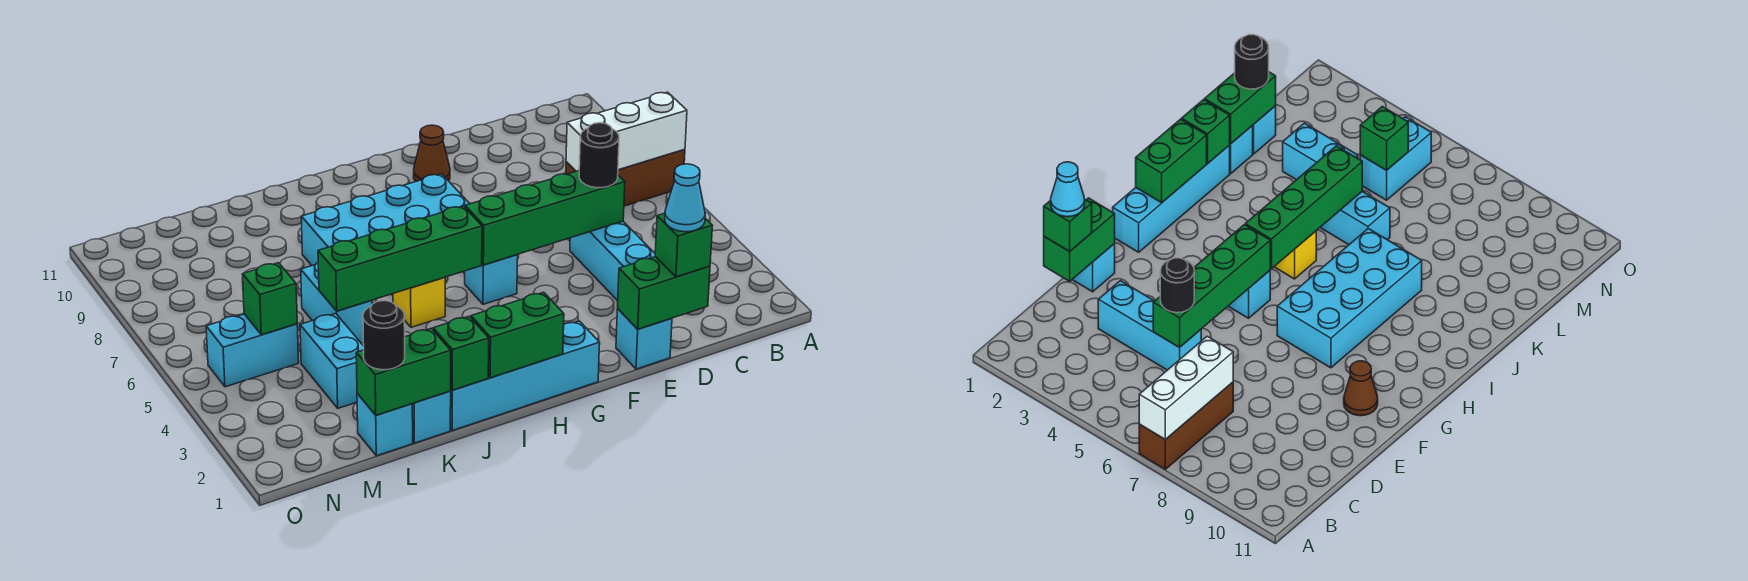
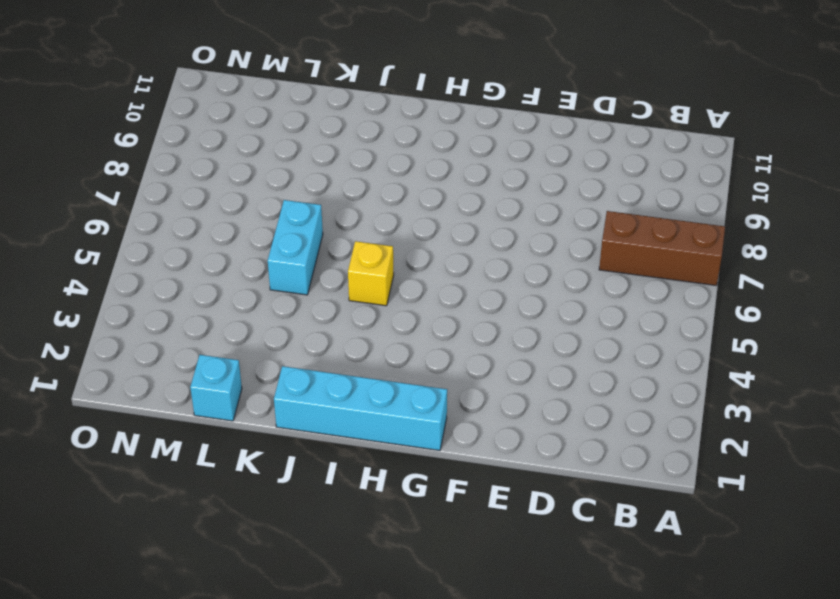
none -> cyan brick D3:D5 level 1
none -> cyan brick E1 level 1
none -> brown cone F10 level 1

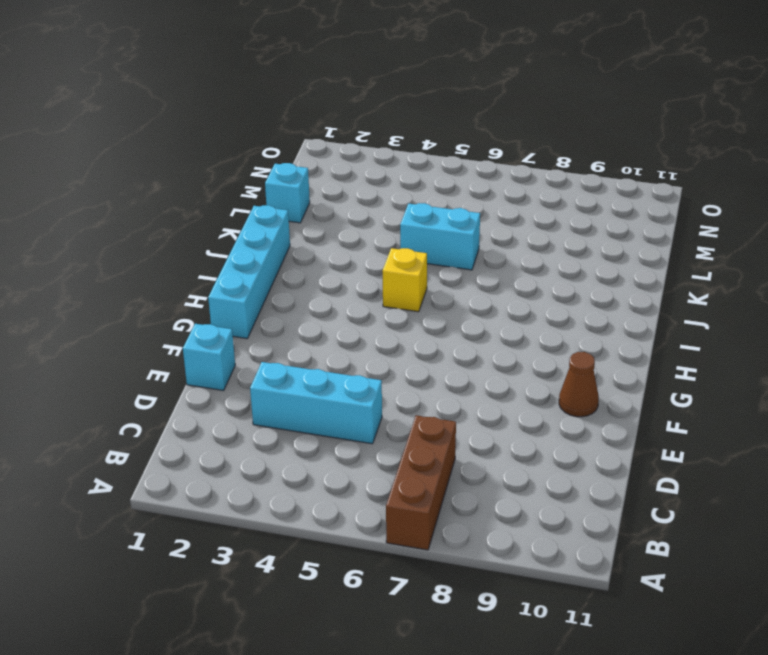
none -> cyan brick G5 level 1
none -> cyan brick G7:J8 level 1
none -> cyan brick K1 level 1

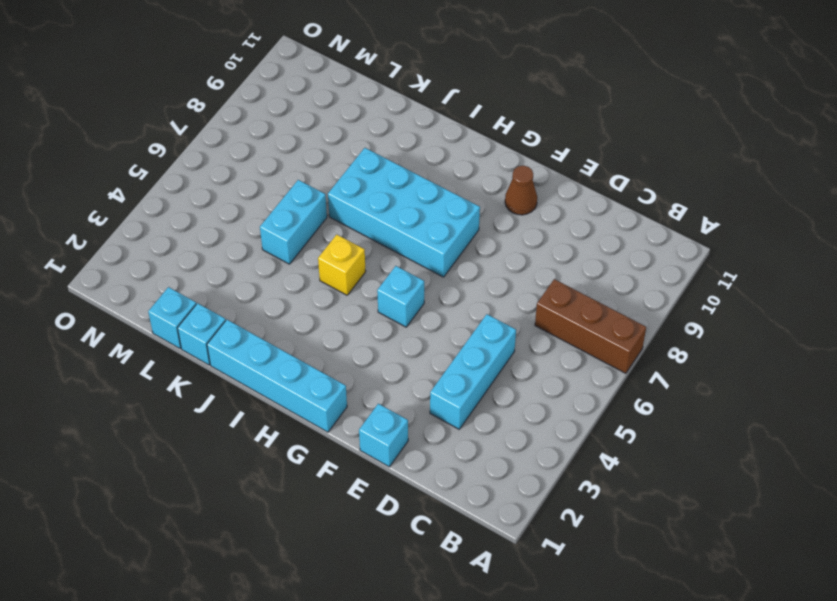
none -> cyan brick L3:L4 level 1
none -> cyan brick M5:N5 level 1
none -> white brick A7:C7 level 2

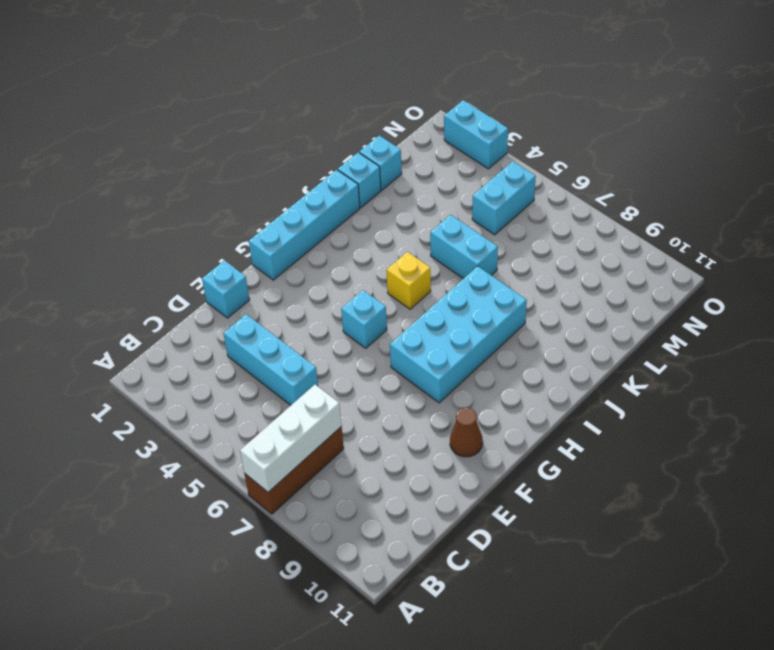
cyan brick O2:O3 level 1 -> cyan brick L3:L4 level 1
none -> green brick D1:E1 level 2
none -> green brick D5:G5 level 2
none -> green brick H1:I1 level 2

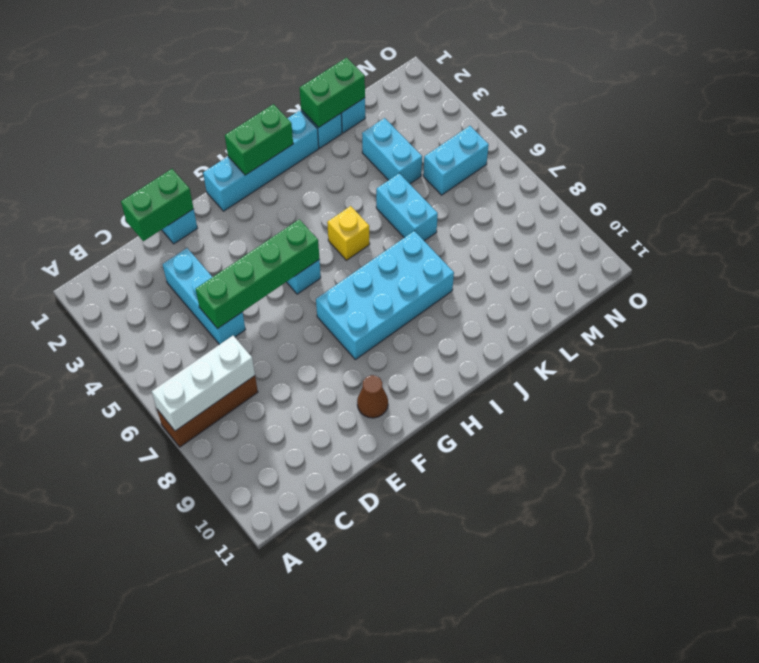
none -> green brick H5:K5 level 2
none -> green brick J1 level 2
none -> green brick M5 level 2

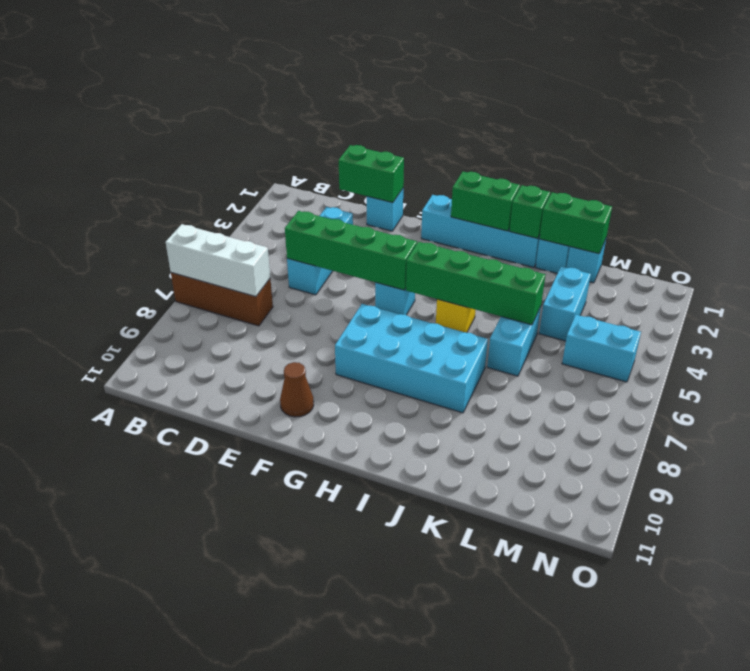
none -> green brick M5 level 2
none -> green brick D1 level 3
none -> black round brick D5 level 3

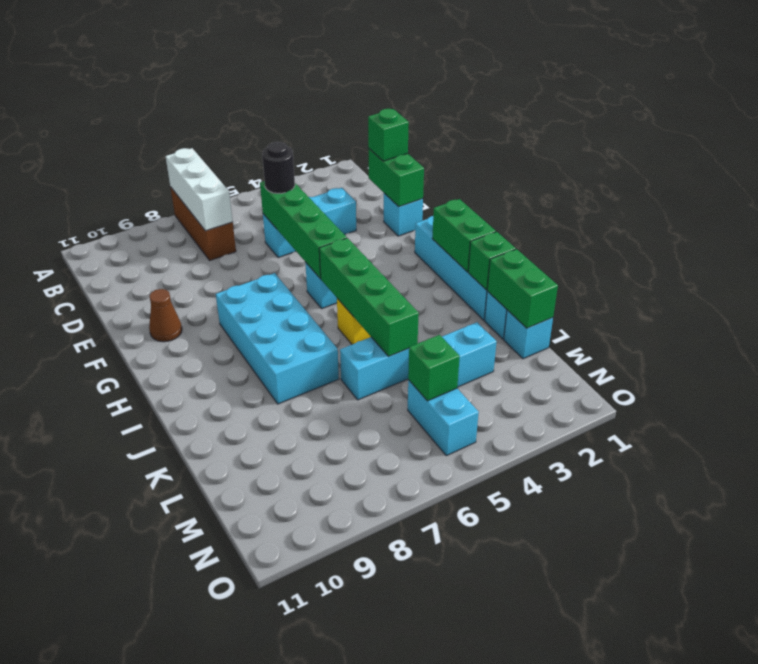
none -> black round brick L1 level 3
none -> cyan cone D1 level 4

